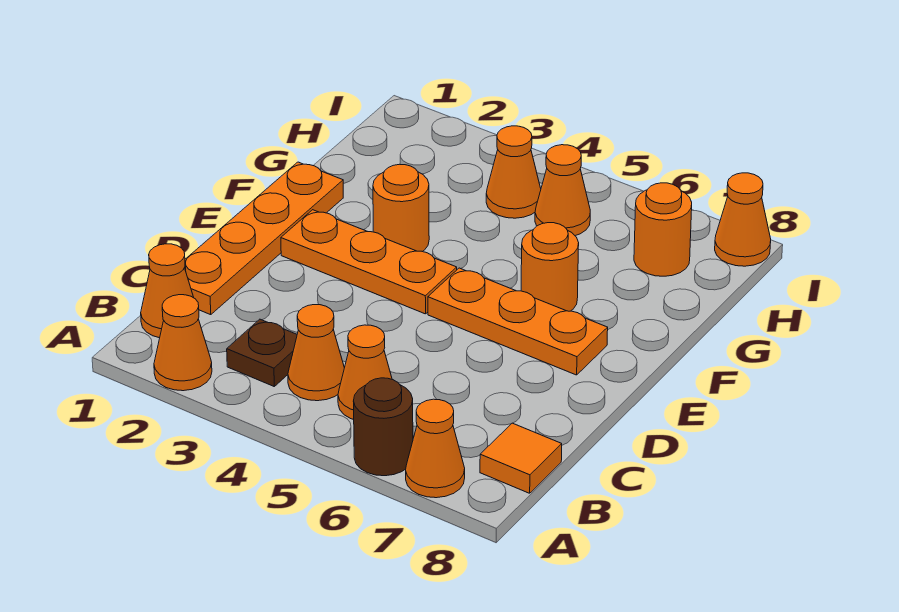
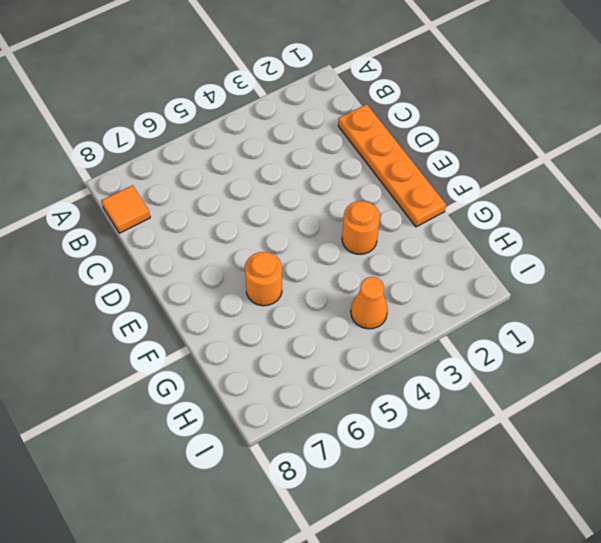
none -> orange cone A2 level 1
none -> brown round brick A6 level 1
none -> orange cone A7 level 1

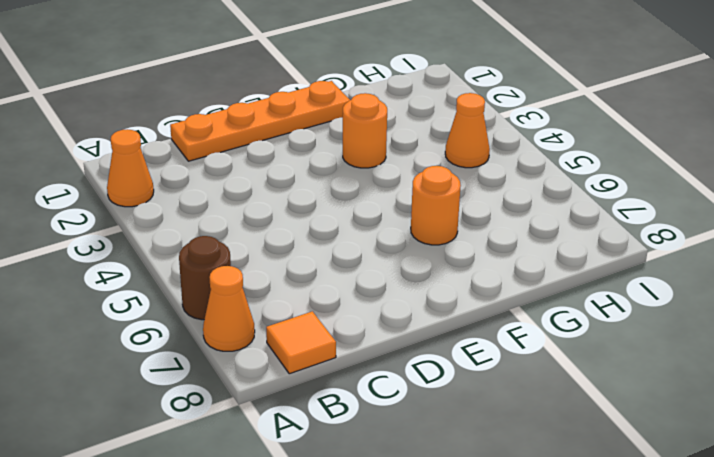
none -> orange cone B1 level 1
none -> brown plate B3 level 1
none -> orange cone B4 level 1

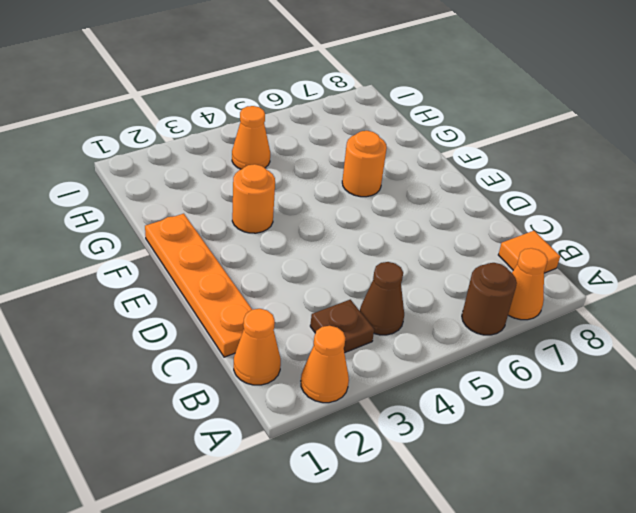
brown cone B4 level 1 -> orange cone B4 level 1
none -> orange cone B5 level 1
none -> orange plate E2:E4 level 1
none -> orange plate E5:E7 level 1

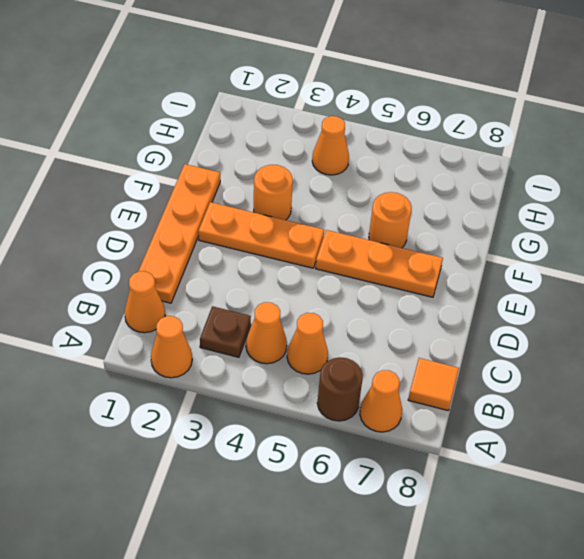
none -> orange cone H5 level 1
none -> orange round brick H7 level 1
none -> orange cone I8 level 1

